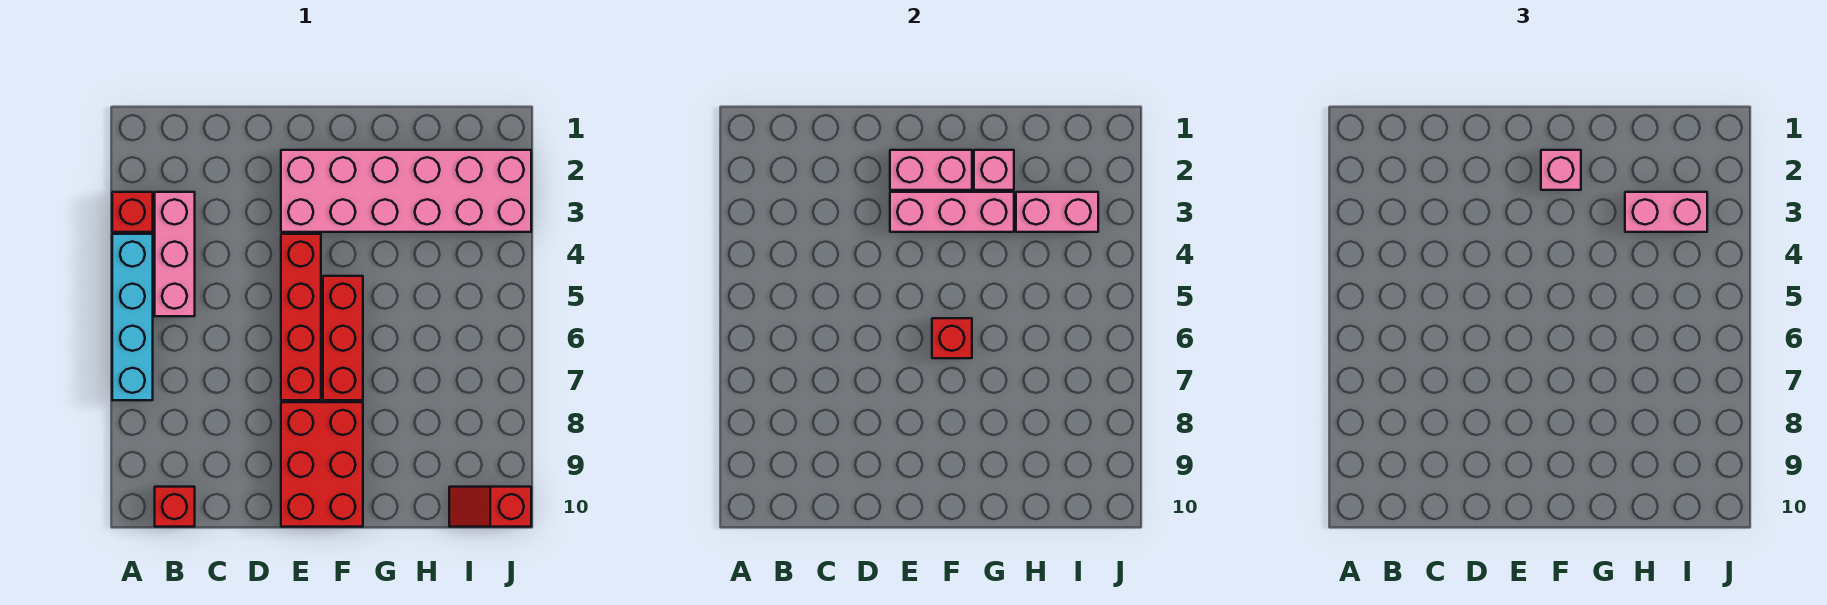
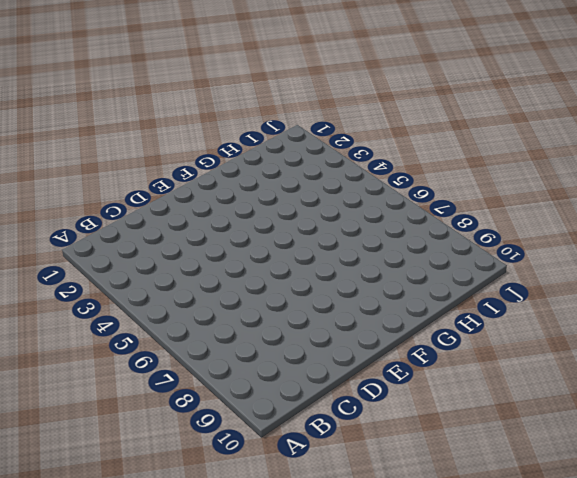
none -> red brick A3 level 1
none -> cyan brick A4:A7 level 1
none -> pink brick B3:B5 level 1

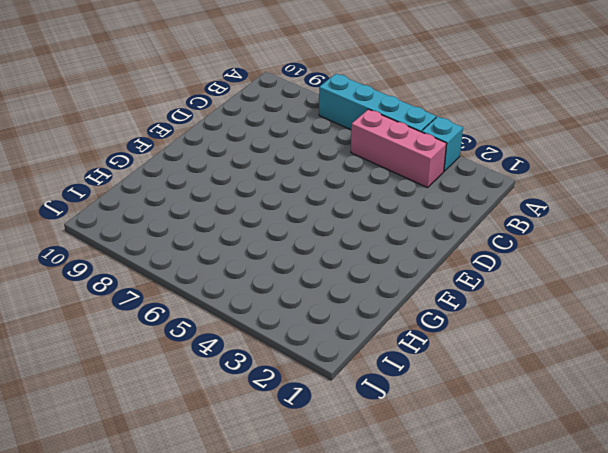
cyan brick A3 level 1 -> red brick A3 level 1
none -> red brick B10 level 1
none -> pink brick E2:J3 level 1
none -> red brick E4:E7 level 1

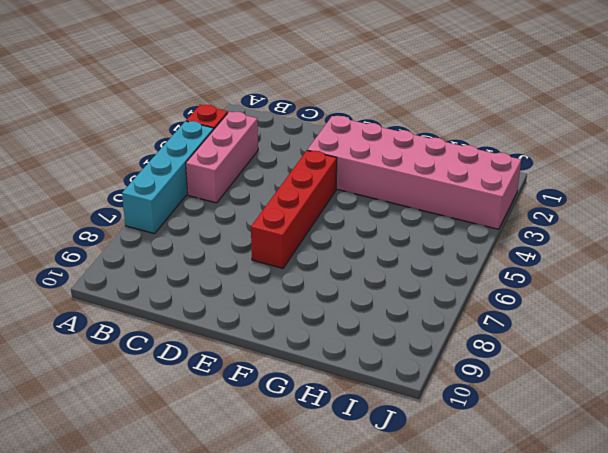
none -> red brick B10 level 1
none -> red brick E8:F10 level 1
none -> red brick F5:F7 level 1

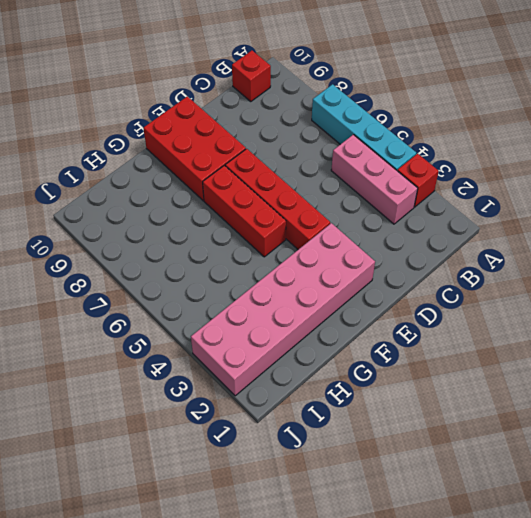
none -> red slope I10:J10 level 1 top J
none -> pink brick E2:F2 level 2
none -> pink brick E3:G3 level 2

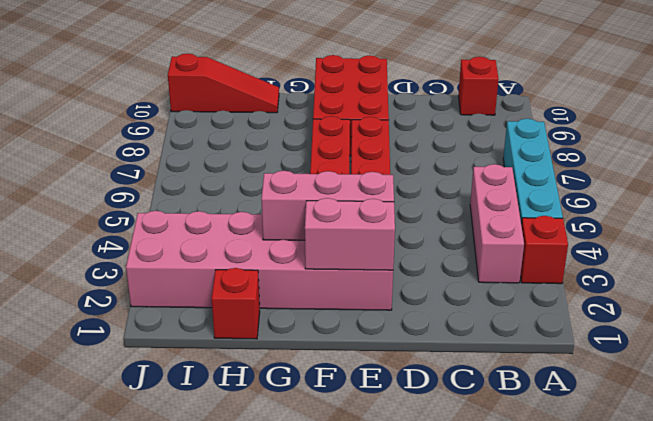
red brick H1 level 1 -> red brick F6 level 2
red slope H10:J10 level 1 top J -> red slope I10:J10 level 1 top J
none -> pink brick G2 level 2
none -> pink brick H3:I3 level 2
none -> pink brick F2 level 3

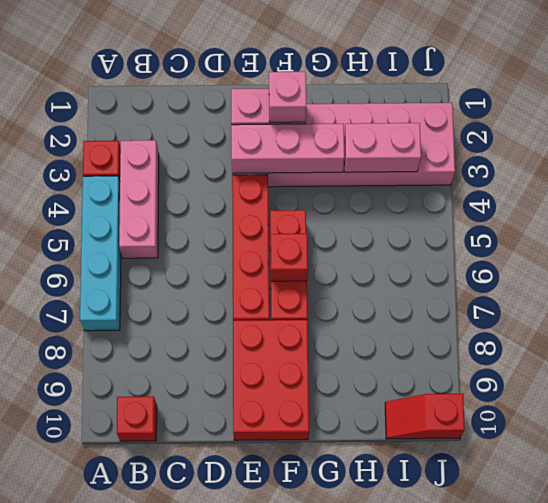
none -> pink brick G2 level 2
none -> pink brick H3:I3 level 3

